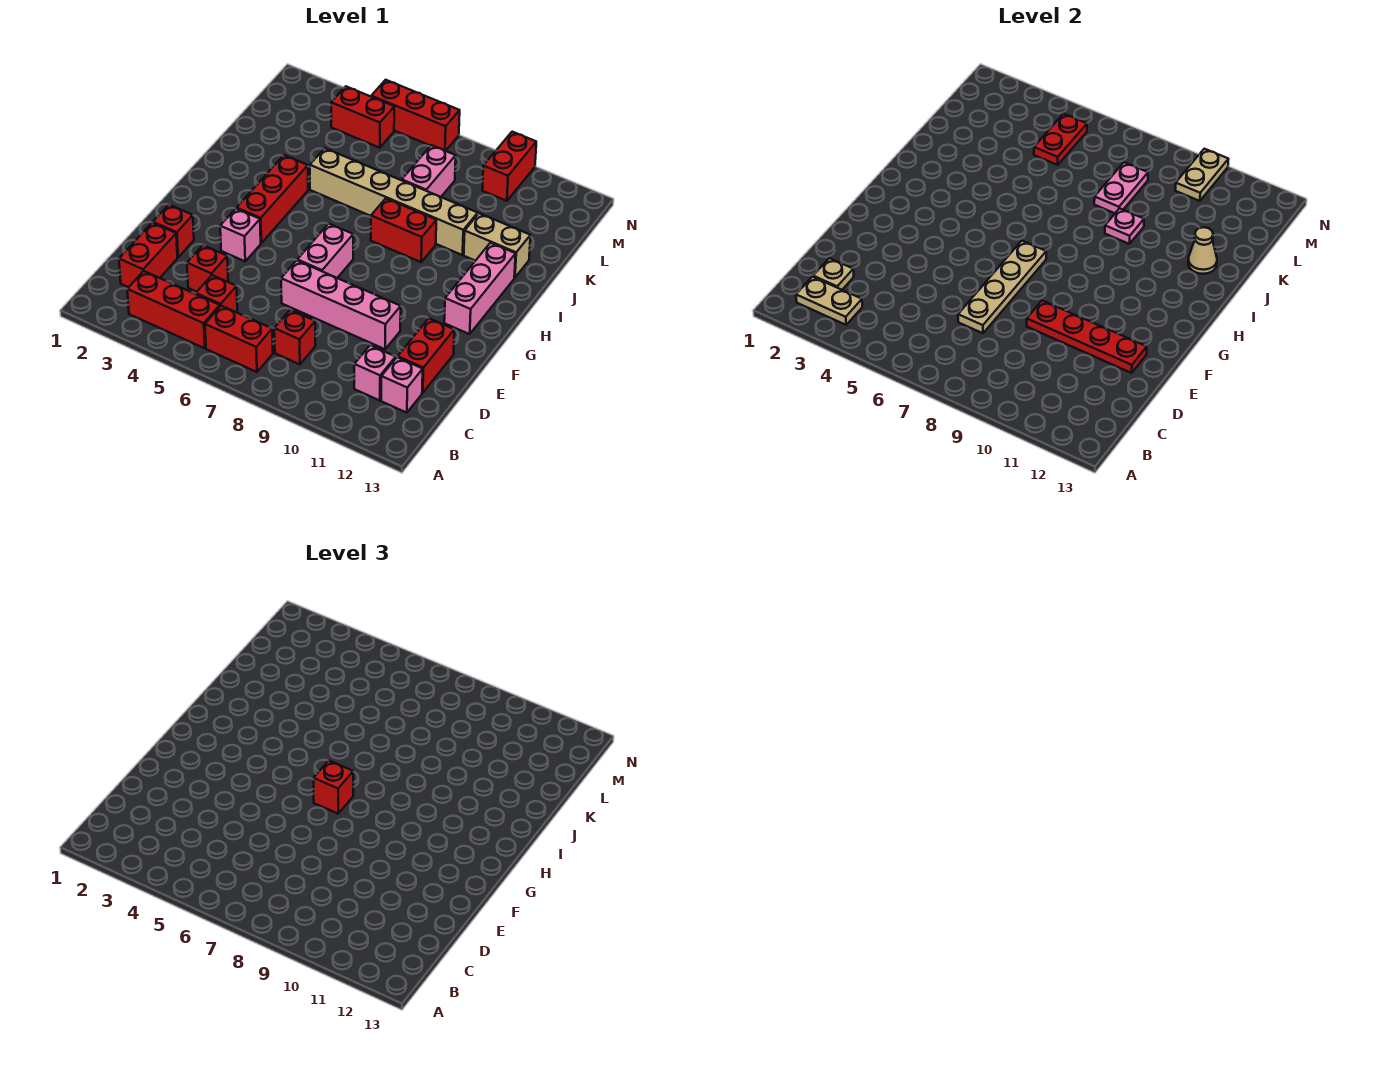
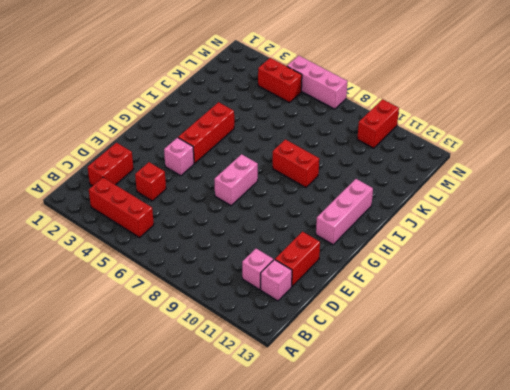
pink brick N5:N7 level 1 -> red brick N5:N7 level 1
none -> red brick B6:B7 level 1
none -> red brick C5 level 1
none -> red brick C8 level 1
none -> red brick E2 level 1

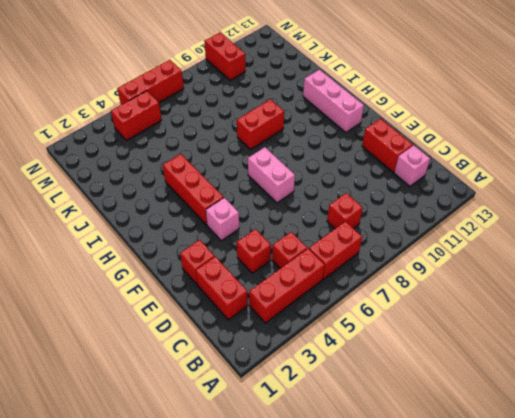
none -> pink brick C11 level 1
none -> pink brick E7:E10 level 1
none -> tan brick J5:J10 level 1
none -> tan brick J11:J12 level 1

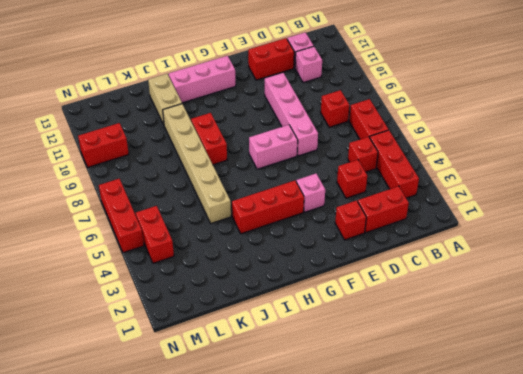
none -> pink brick K8:L8 level 1
none -> tan plate B2:B3 level 2
none -> tan plate C2 level 2
none -> tan plate D7:G7 level 2

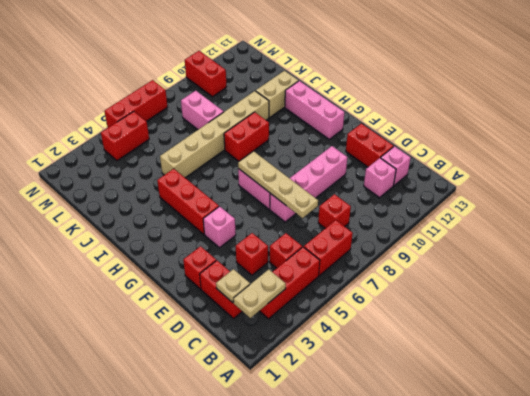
none -> red plate E9:E12 level 2
none -> pink plate J9 level 2
none -> tan cone J12 level 2
none -> pink plate K8:L8 level 2

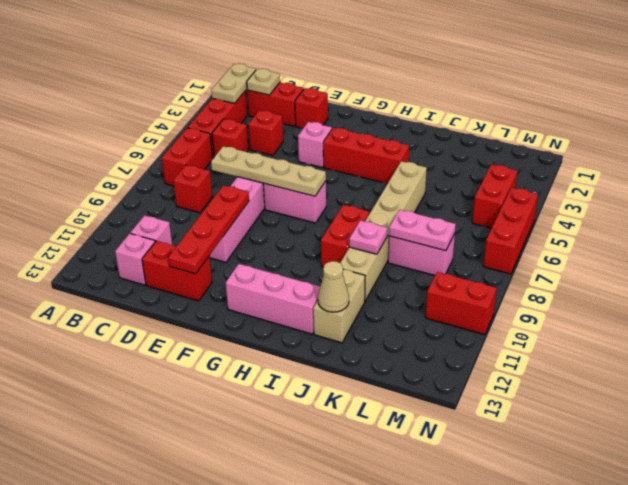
none -> red plate L5:M5 level 2
none -> tan plate M10:N10 level 2
none -> red brick G7 level 3

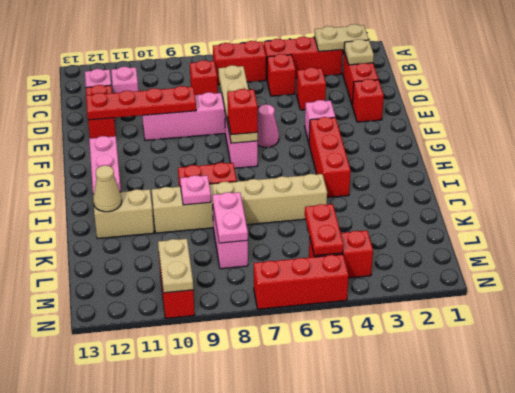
pink cone F6 level 1 -> none

